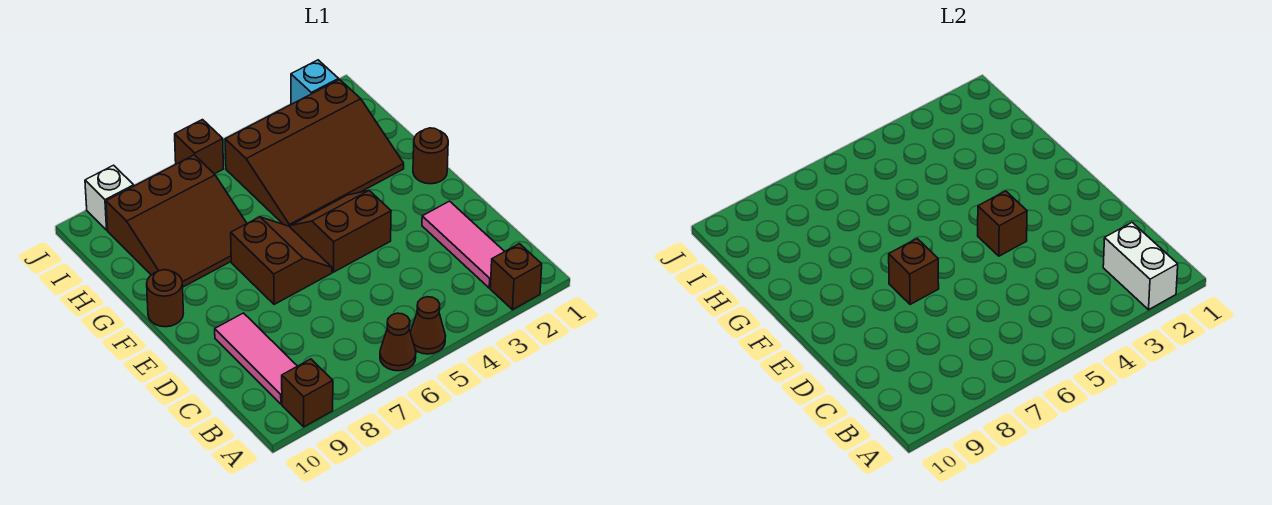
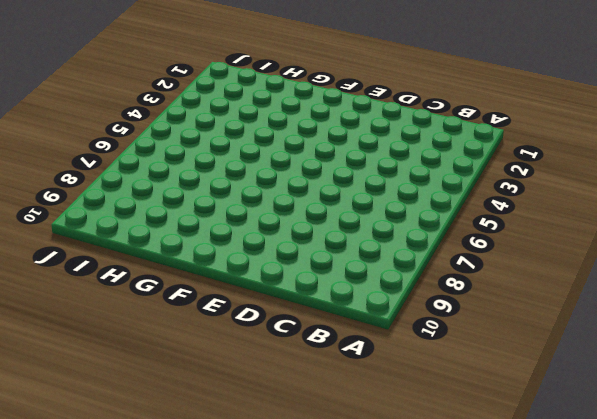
none -> brown brick A2 level 1
none -> brown cone A5 level 1
none -> brown cone A6 level 1

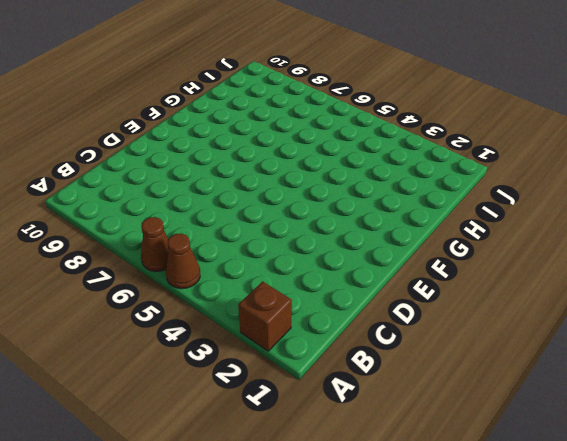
none -> brown brick A9 level 1
none -> pink tile B2:D2 level 1
none -> pink tile B9:D9 level 1

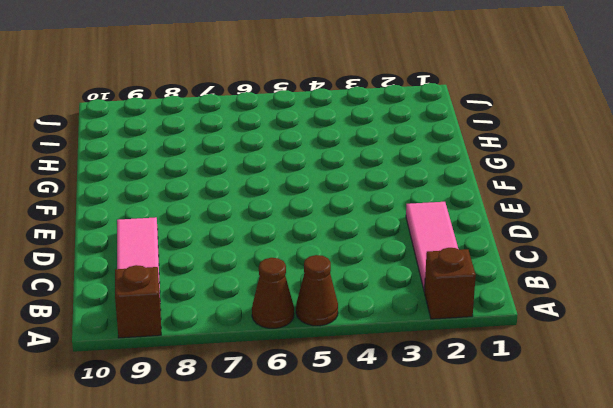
none -> brown slope E4:F5 level 1 top E
none -> brown slope E6:F7 level 1 top 7
none -> brown round brick F1 level 1

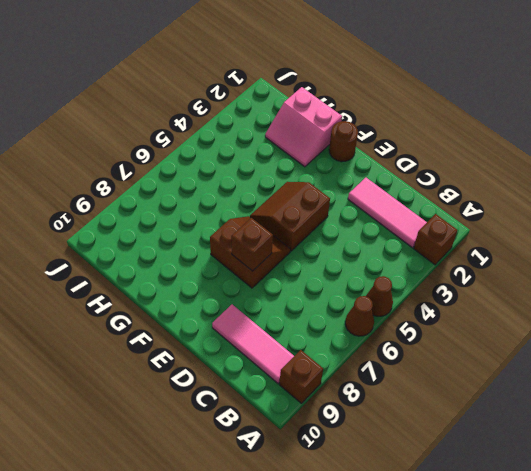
pink slope G1:H2 level 1 top 1 -> brown slope G2:I5 level 1 top I
none -> brown round brick F10 level 1
none -> brown slope G7:I9 level 1 top I
none -> cyan brick J2 level 1

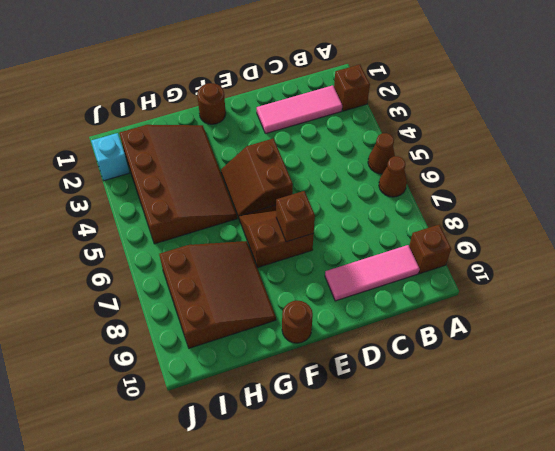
none -> brown brick J6 level 1
none -> white brick J9 level 1
none -> white brick A2:B2 level 2

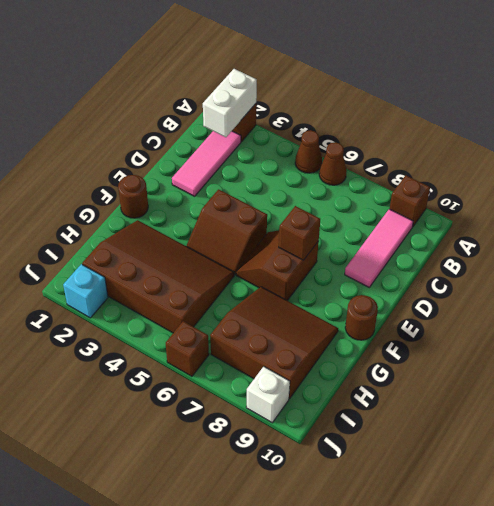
none -> brown brick E4 level 2

